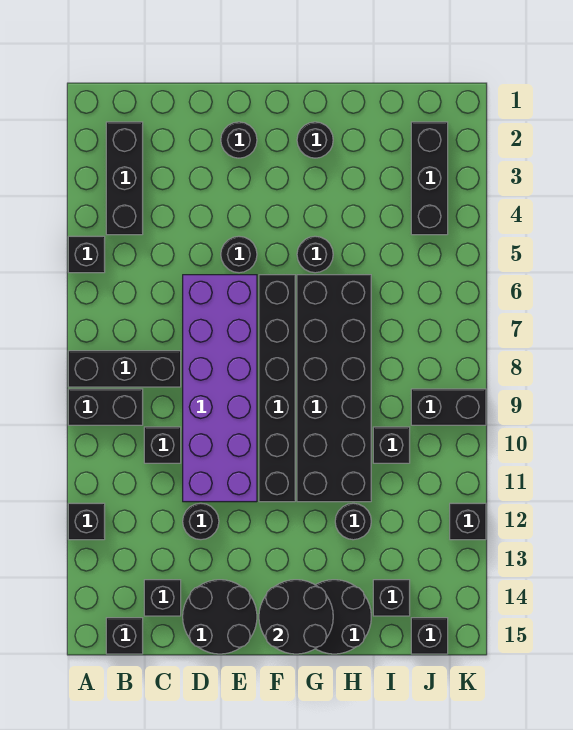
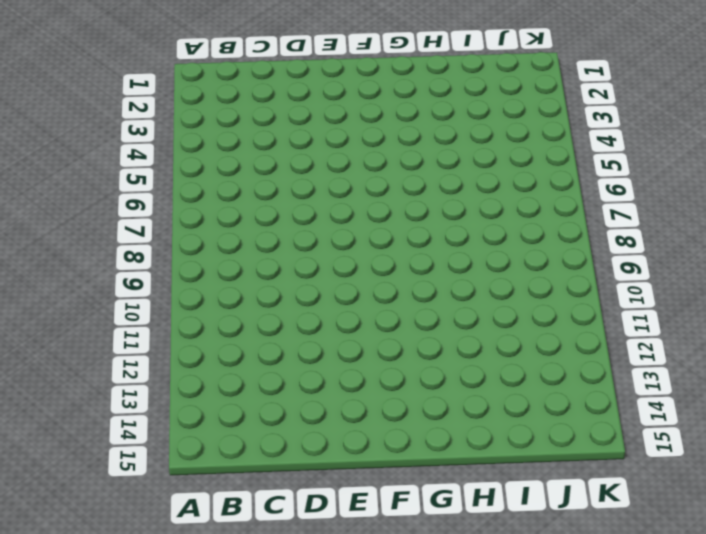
none -> black brick A5 level 1
none -> black brick A8:C8 level 1
none -> black brick A9:B9 level 1

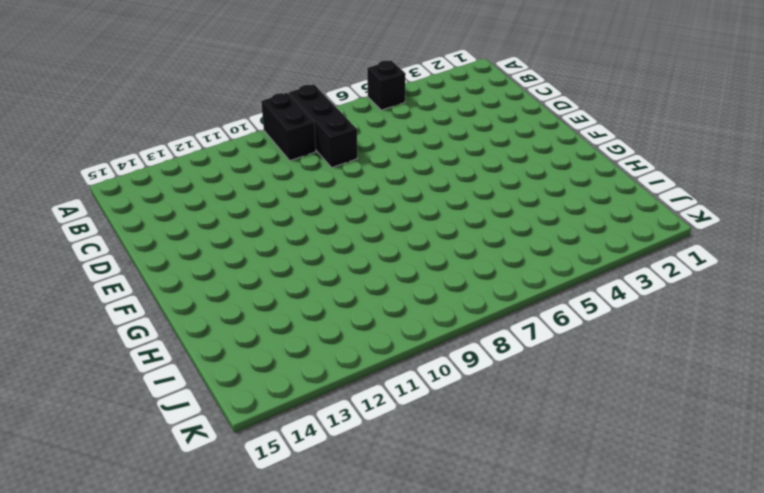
none -> black brick A12 level 1
none -> black brick B2:B4 level 1
none -> black brick B15 level 1

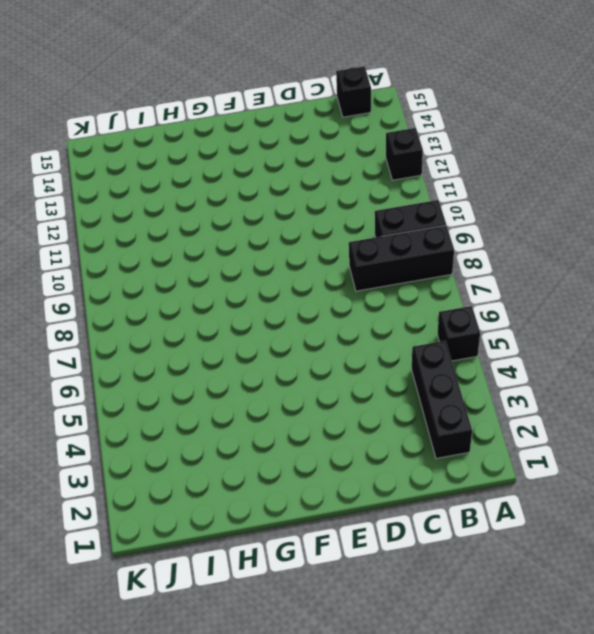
none -> black brick C10 level 1
none -> black brick C14 level 1
none -> purple brick D6:E11 level 1

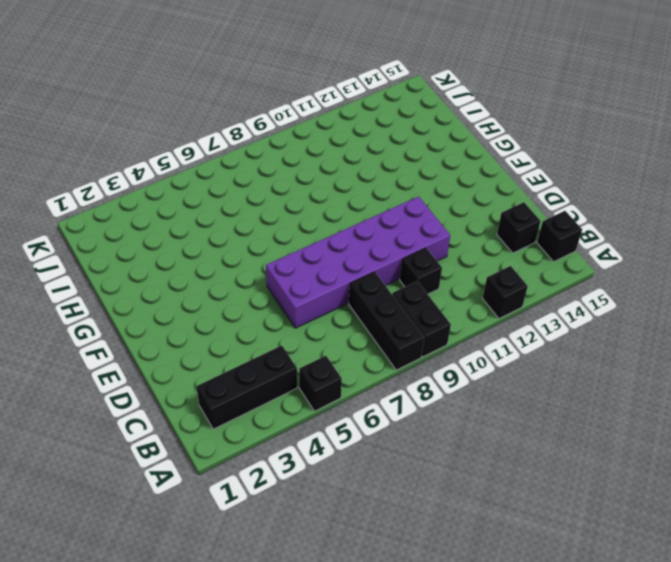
none -> black round brick D12 level 1
none -> black round brick D14:E15 level 1
none -> black round brick E2 level 1

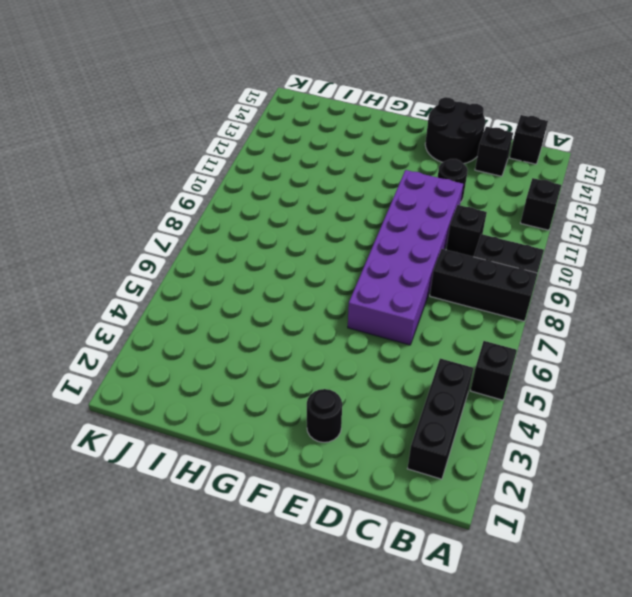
none -> black round brick E5 level 1
none -> black brick F6:F11 level 1
none -> black round brick G2 level 1

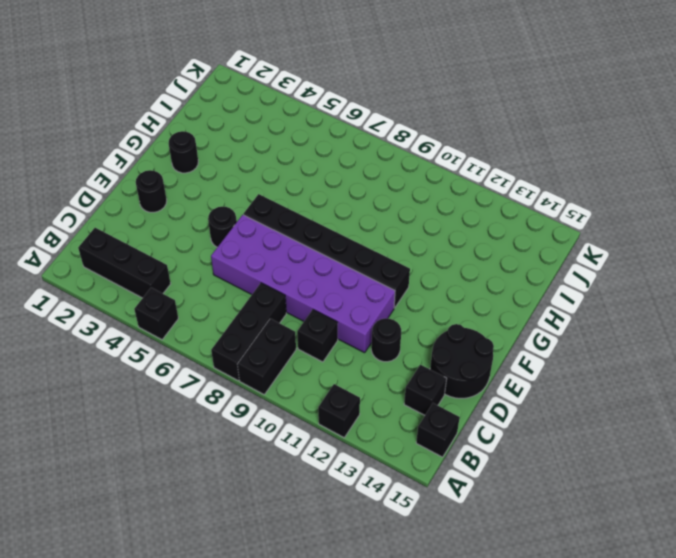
none -> black round brick G5 level 1
none -> black brick G6:H11 level 1
none -> black round brick G14:H15 level 1

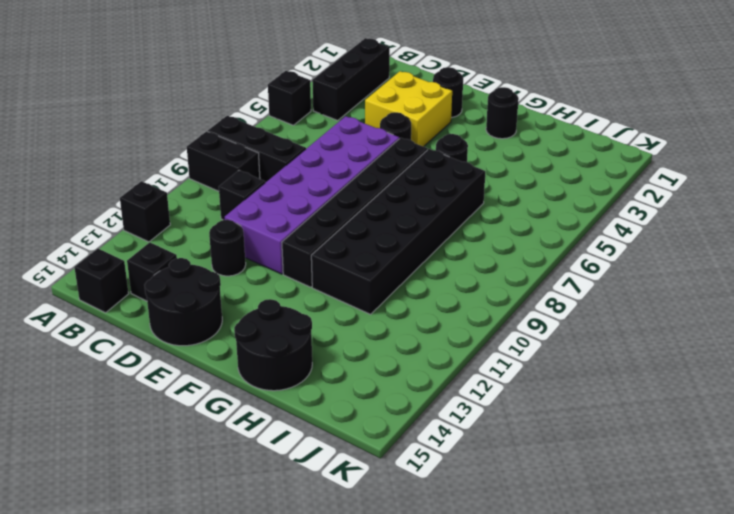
yellow brick D3:E4 level 1 -> none
none -> black round brick H12 level 1
none -> black brick I10 level 1
none -> black brick I14 level 1

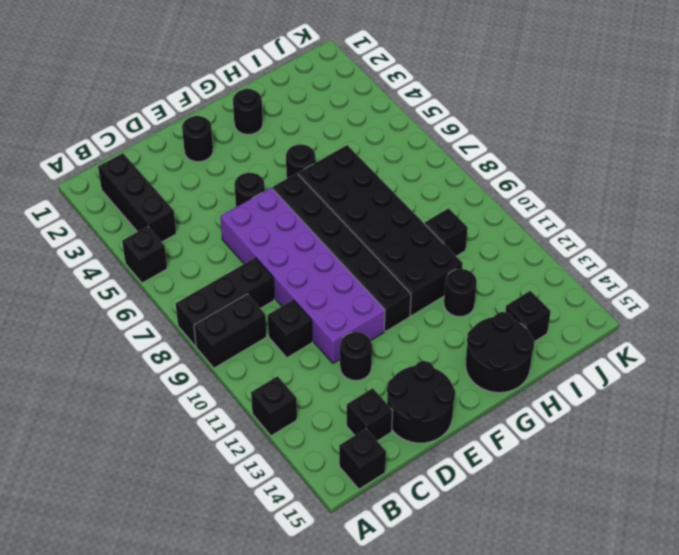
none -> black brick J2:J4 level 1
none -> black brick J9:K9 level 1
none -> black brick J15 level 1

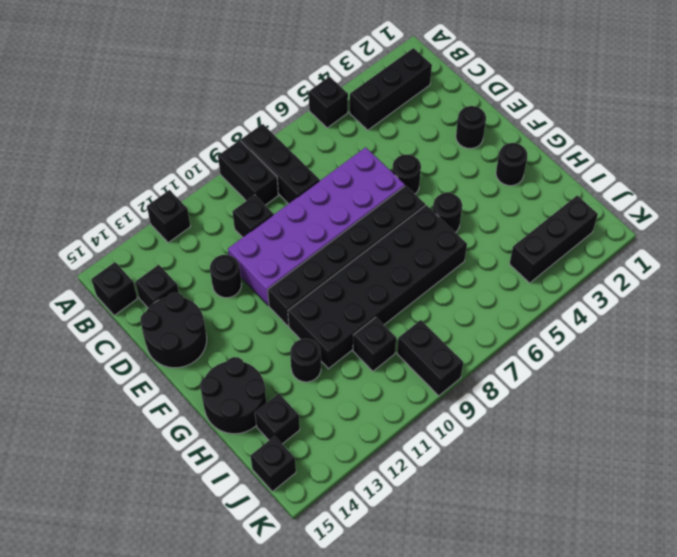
none -> black brick K12 level 1
none -> black round brick F14:G15 level 2

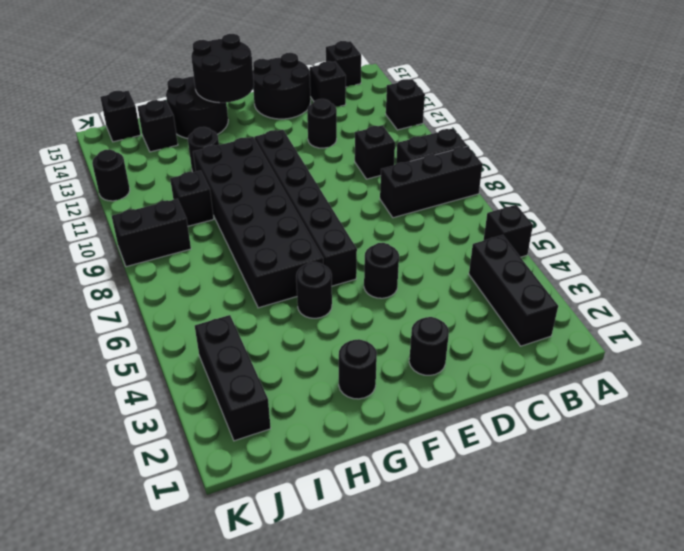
black round brick K12 level 1 -> black brick K12 level 1
none -> purple brick D6:E11 level 1

